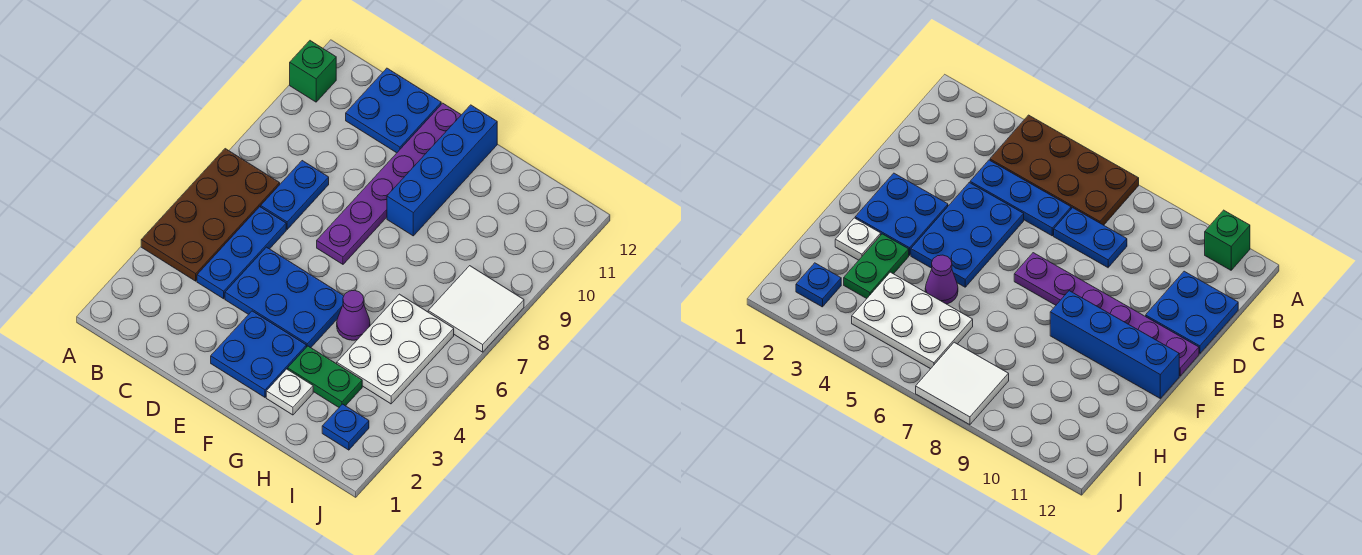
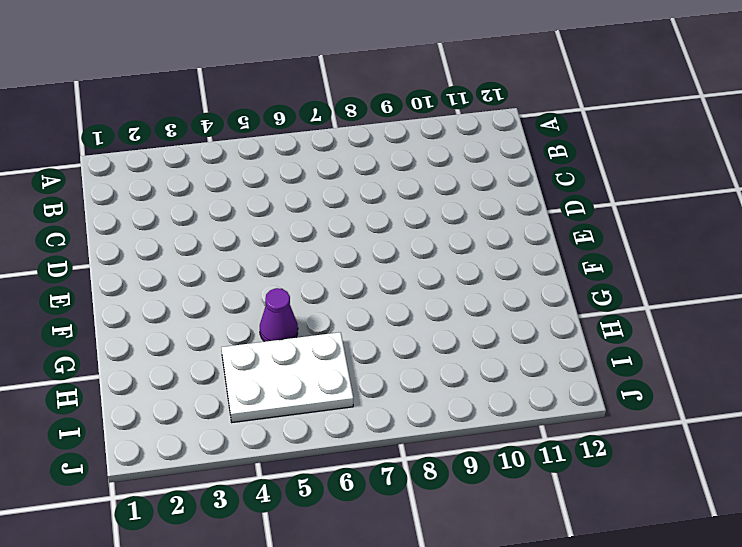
none -> brown plate A4:B7 level 1
none -> green brick A11 level 1
none -> blue plate C4:C6 level 1

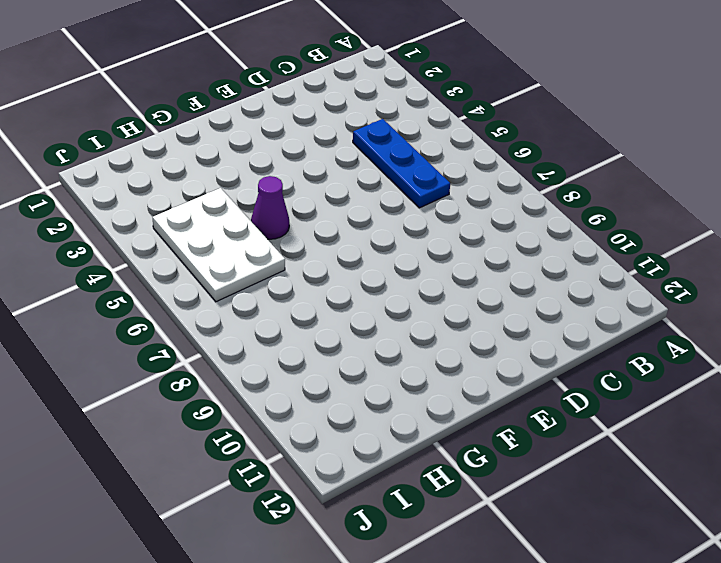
none -> brown plate A4:B7 level 1
none -> green brick A11 level 1
none -> blue plate C7:C8 level 1

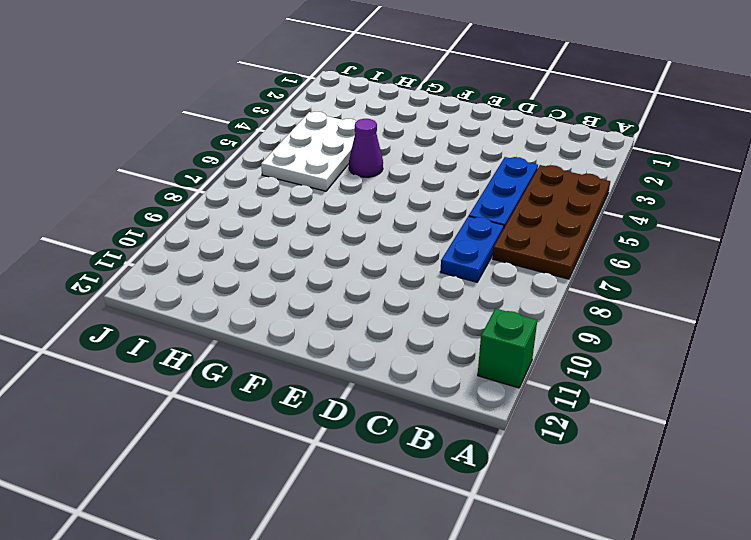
none -> blue plate C11:D12 level 1
none -> blue plate D4:F5 level 1
none -> blue plate E2:F3 level 1

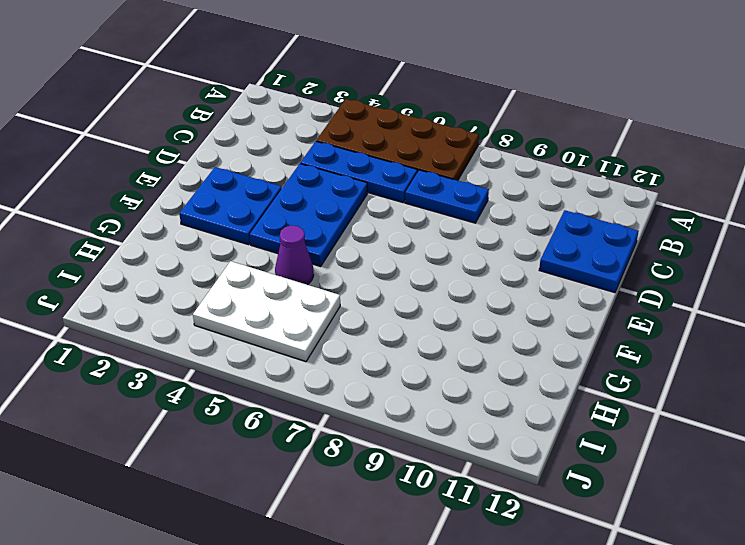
none -> green brick A11 level 1
none -> purple plate E7:E12 level 1
none -> blue brick F9:F12 level 1

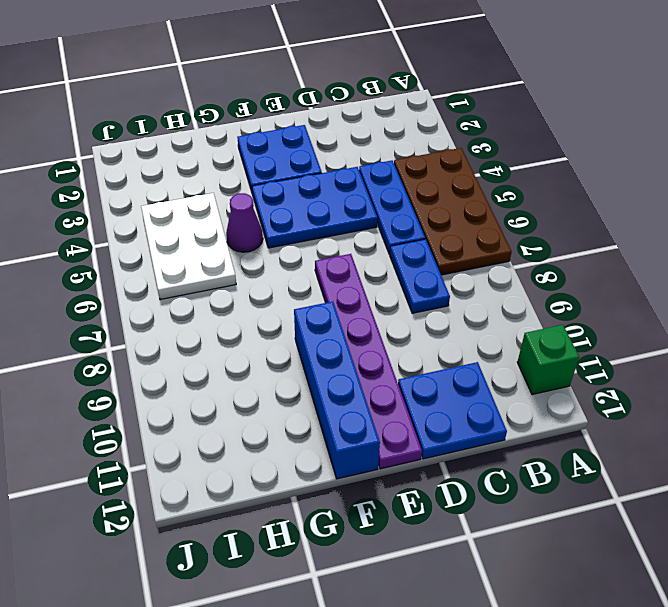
none -> white plate G2 level 1
none -> green plate G3:H3 level 1
none -> blue plate I2 level 1

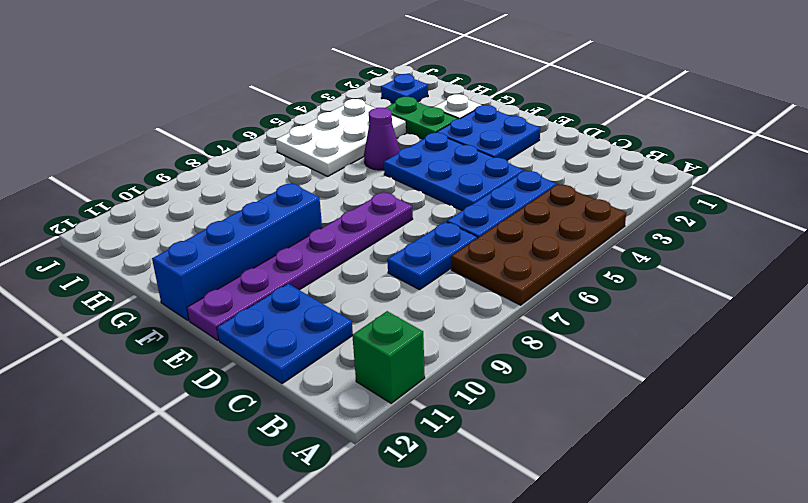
none -> white tile I7:J8 level 1

